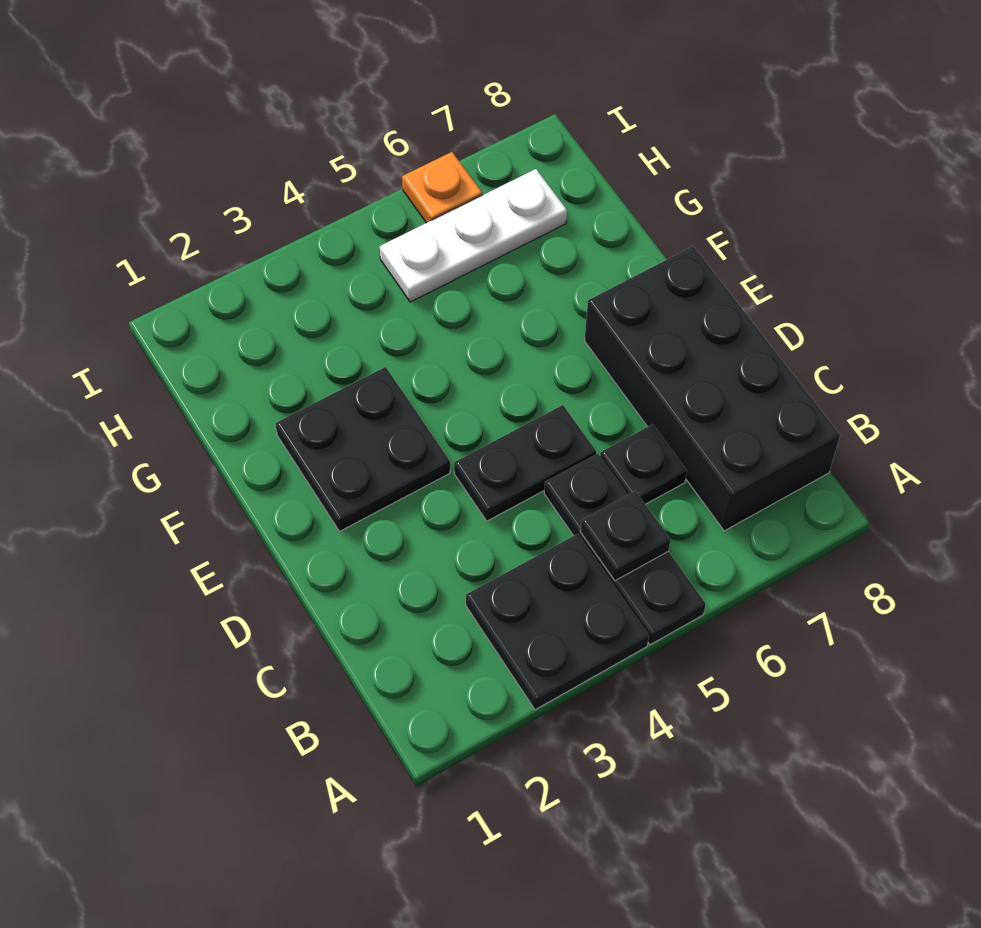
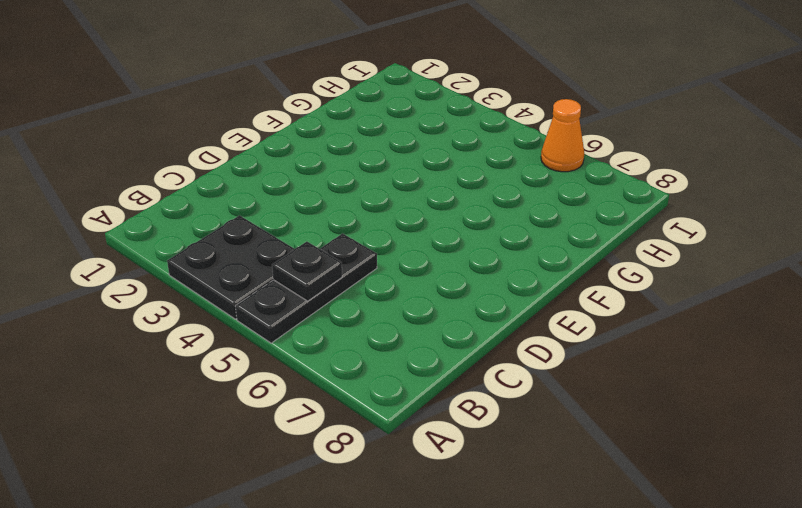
orange cone I6 level 1 -> orange plate I6 level 1
none -> black brick B7:E8 level 1
none -> black plate C6 level 1

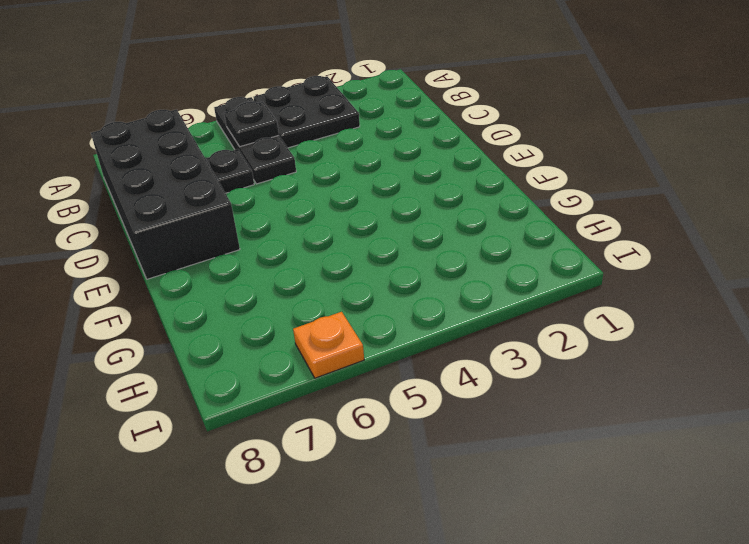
none -> black plate D4:D5 level 1
none -> black plate E2:F3 level 1

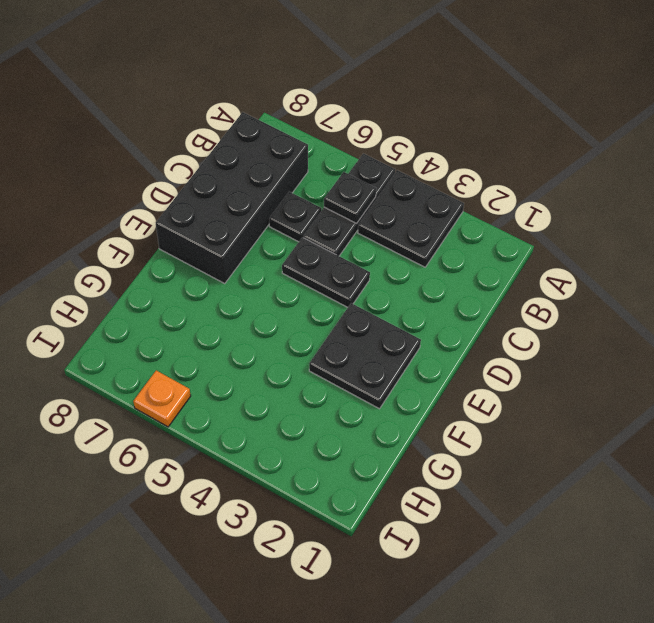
none -> white plate H5:H7 level 1

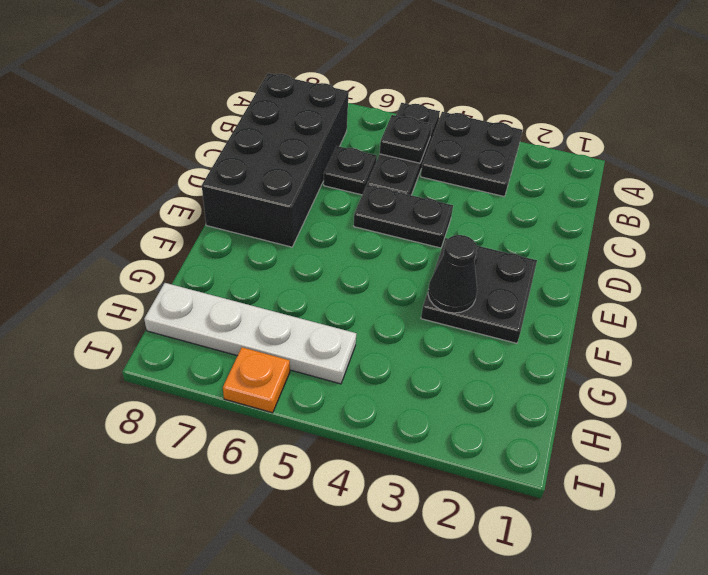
black cone F3 level 2 -> none
white plate H5:H8 level 1 -> white plate H5:H7 level 1

